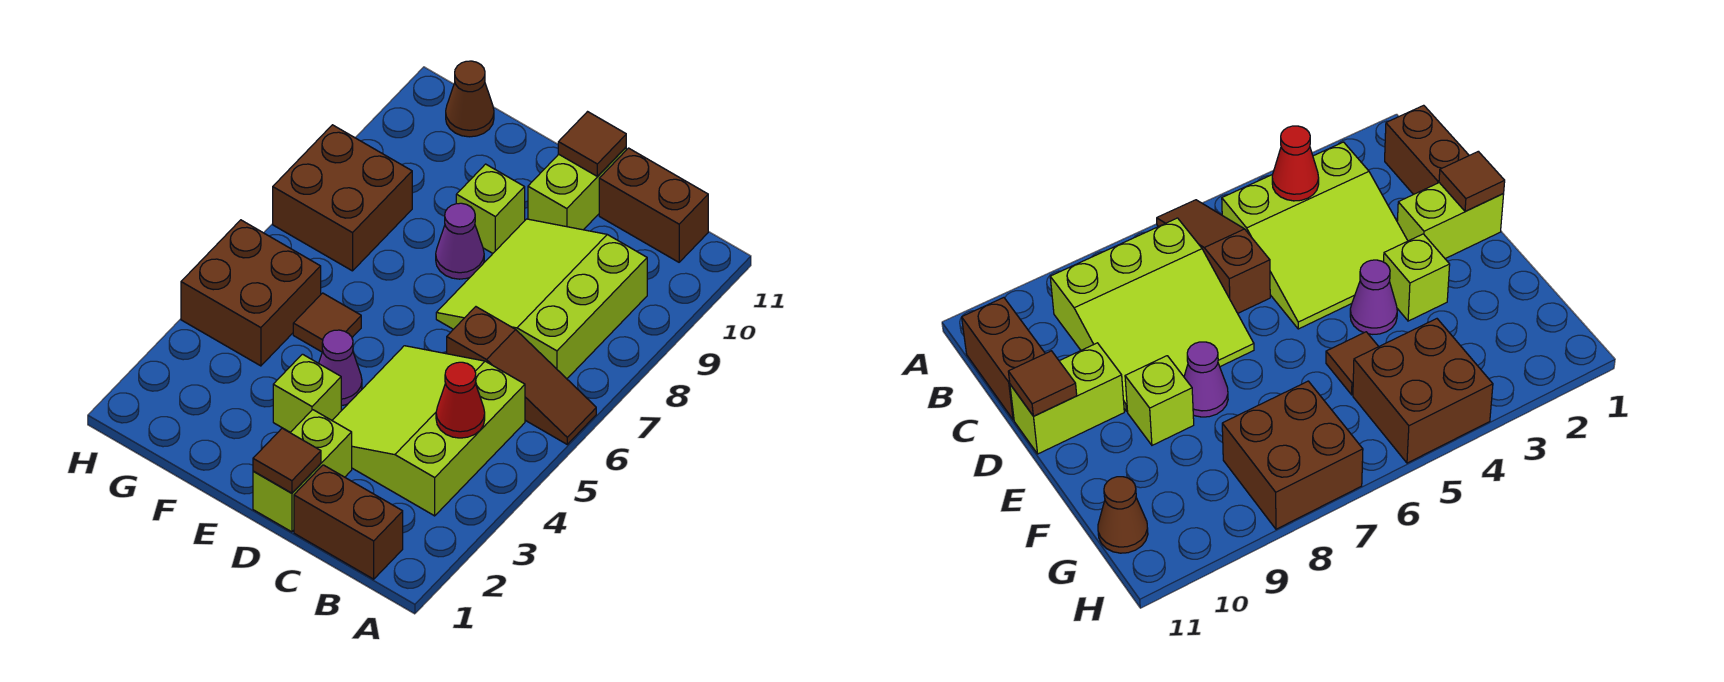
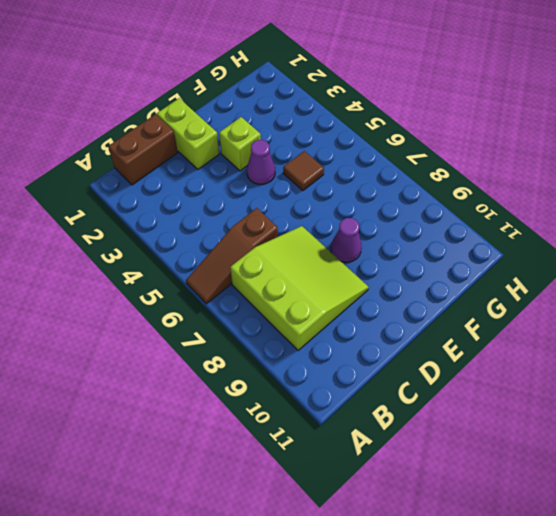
none -> lime slope B3:D5 level 1 top B
none -> brown brick B11:C11 level 1
none -> lime brick D10:D11 level 1

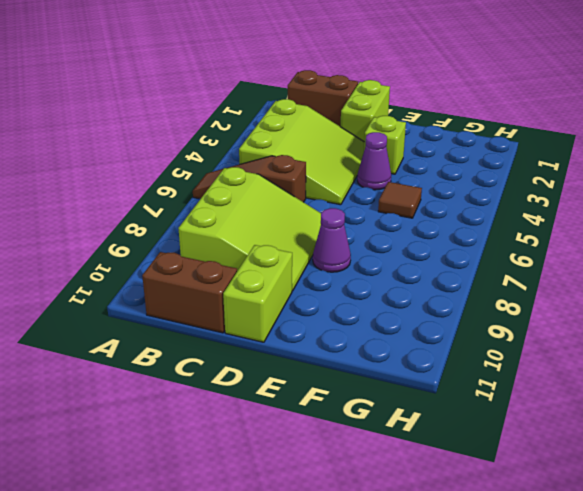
none -> lime brick E9 level 1
none -> brown brick G4:H5 level 1
none -> brown brick G7:H8 level 1

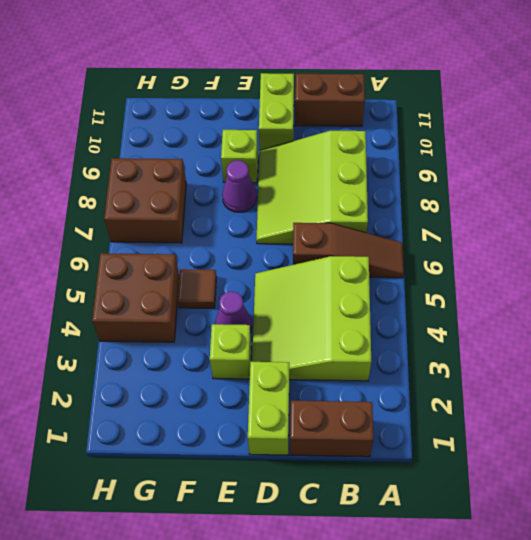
none -> brown cone G11 level 1
none -> red cone B4 level 2
none -> brown tile D1 level 2

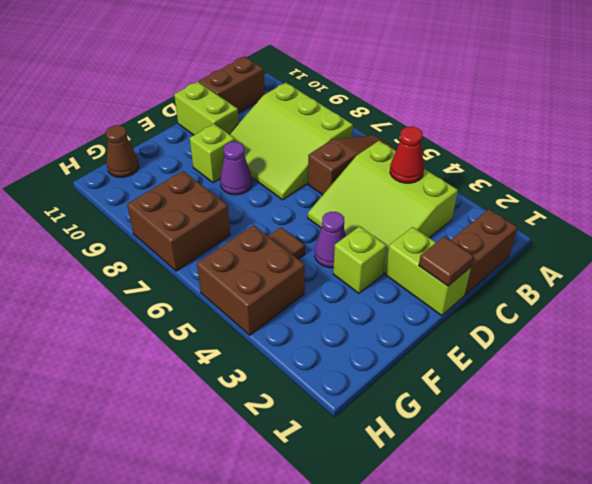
none -> brown tile D11 level 2

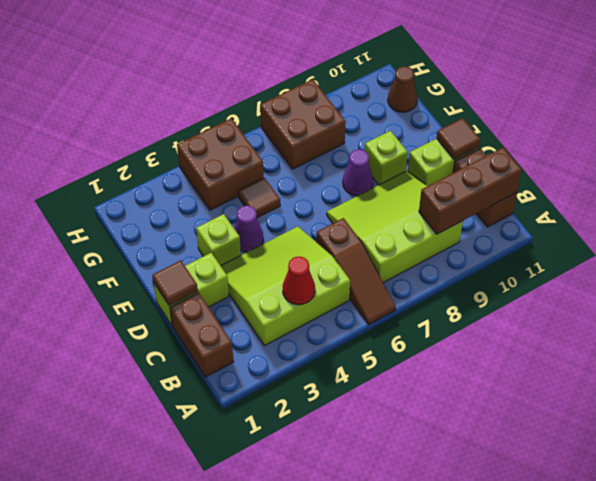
brown brick B9:B11 level 2 -> none

